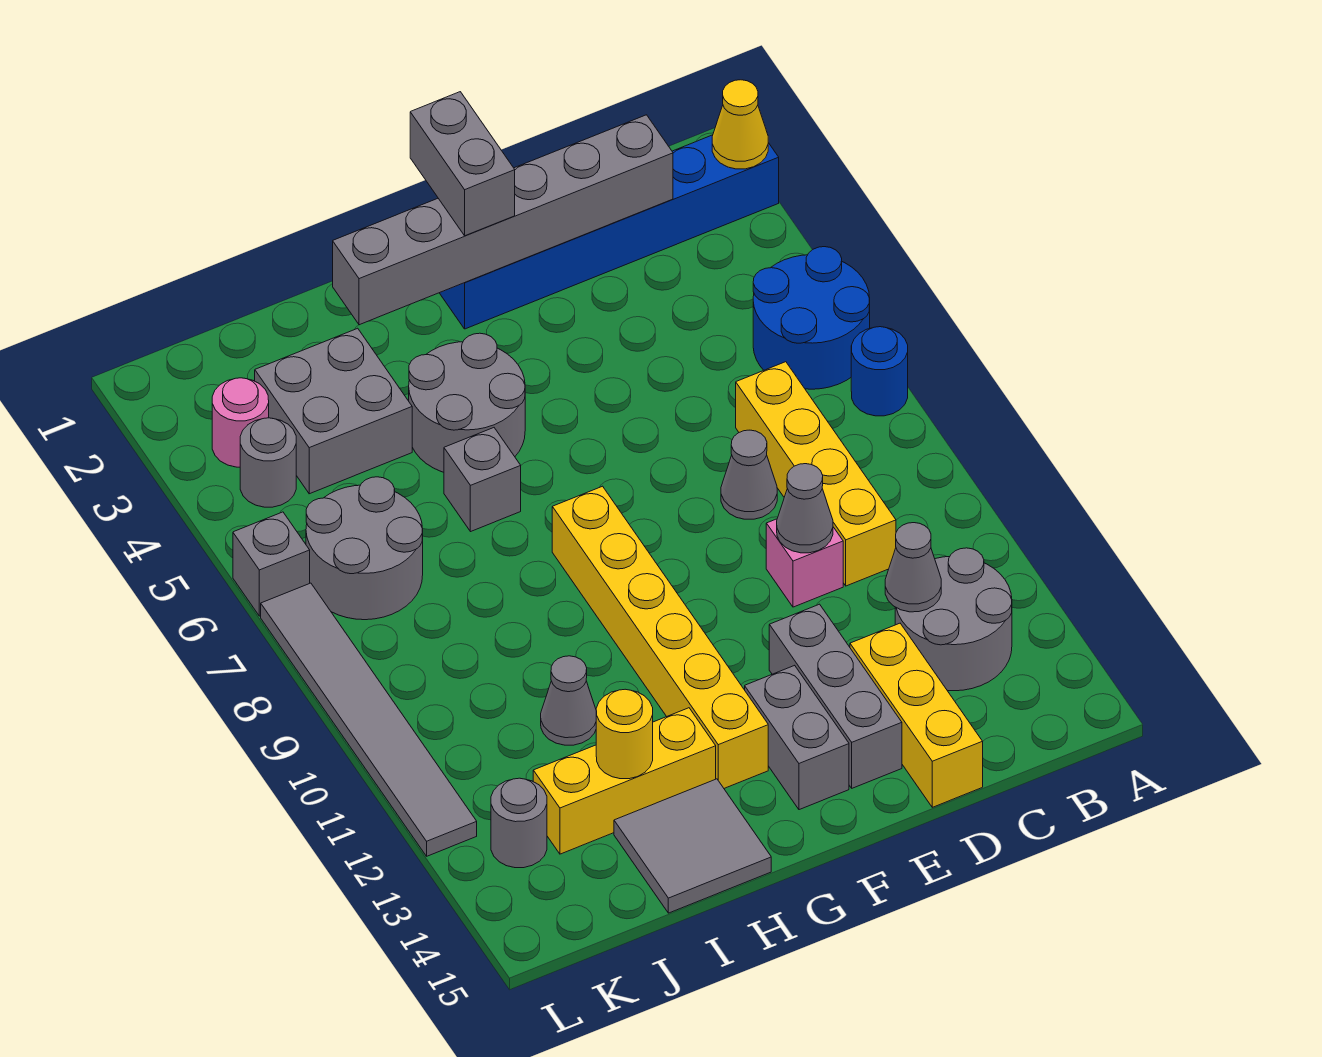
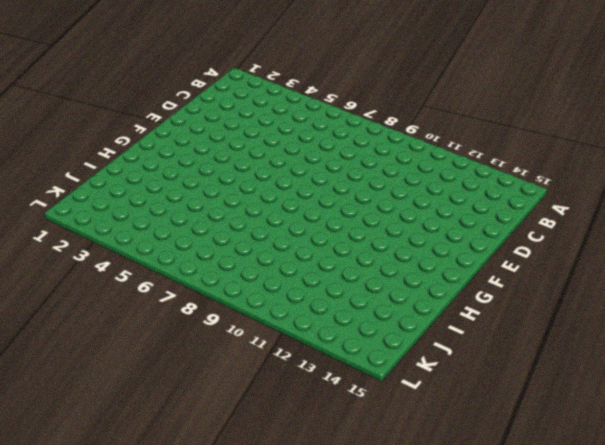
none -> blue brick A2:F2 level 1
none -> blue round brick A5:B6 level 1
none -> blue round brick A7 level 1

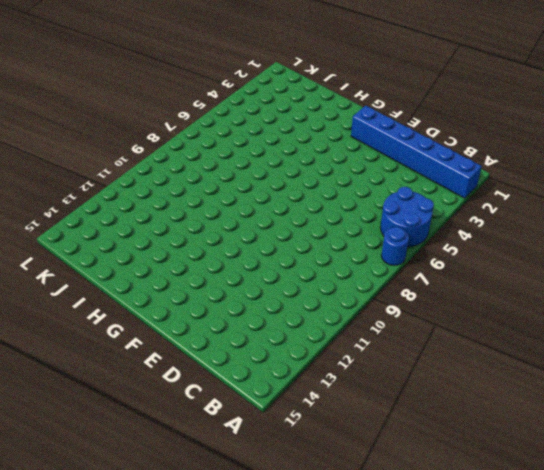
none -> grey round brick B12:C13 level 1
none -> yellow brick C7:C10 level 1
none -> grey cone D8 level 1

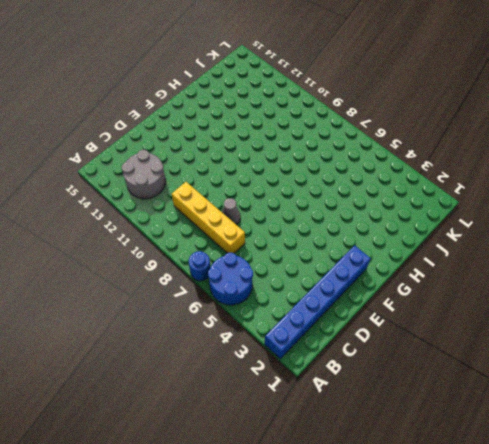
none -> pink brick D10 level 1
none -> yellow brick D13:D15 level 1
none -> grey brick E12:E14 level 1

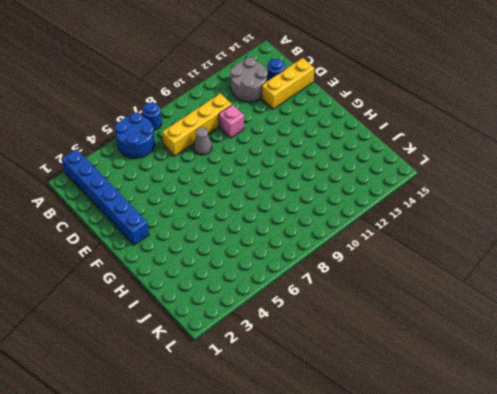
blue round brick C14 level 1 -> none
none -> grey brick E12:E14 level 1
none -> grey brick F13:F14 level 1
none -> grey round brick G4:H5 level 1

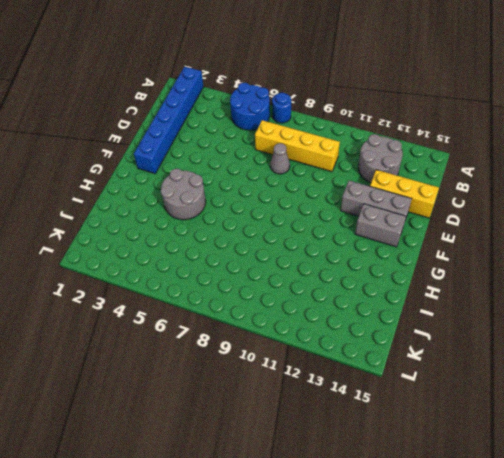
none -> pink brick D10 level 1
none -> yellow brick G8:G13 level 1
none -> grey brick H6 level 1

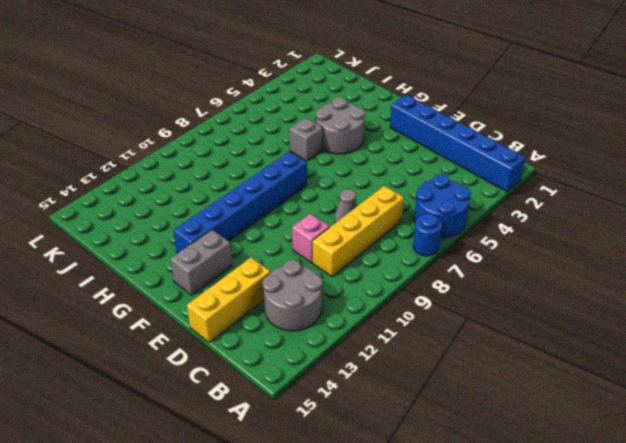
blue brick G8:G13 level 1 -> yellow brick G8:G13 level 1
none -> grey brick E12:E14 level 1
none -> yellow brick H13:J13 level 1
none -> grey tile H14:I15 level 1

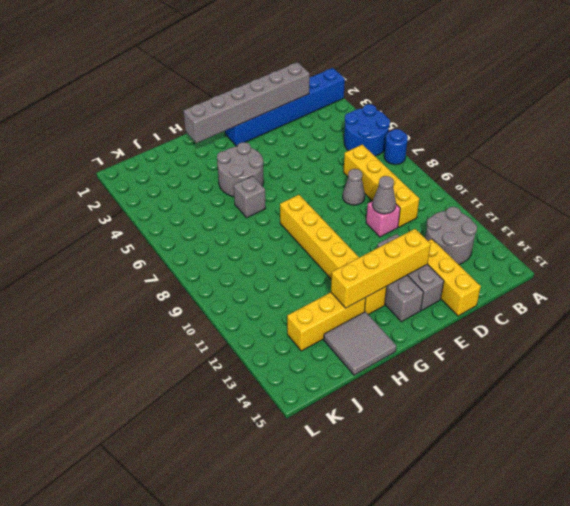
yellow brick E13:H13 level 2 -> none
none -> grey brick I3:J4 level 1
none -> grey cone I11 level 1
none -> grey round brick J6:K7 level 1

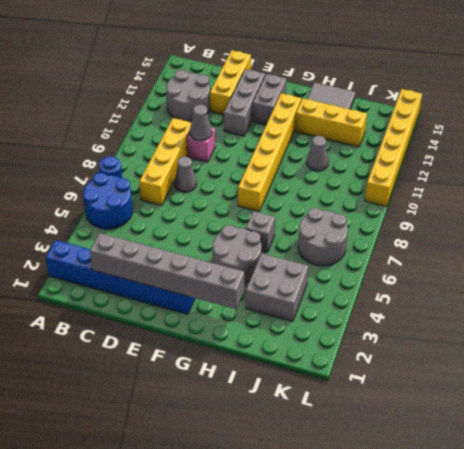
yellow brick L10:L15 level 1 -> grey tile L7:L12 level 1
none -> pink round brick K3 level 1
none -> grey round brick K4 level 1
none -> grey round brick K13 level 1

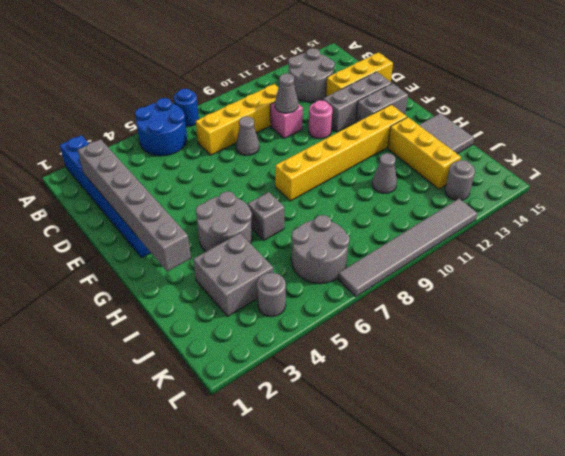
pink round brick E11 level 1 -> pink round brick K3 level 1
none -> grey brick L6 level 1
none -> yellow cone A2 level 2
none -> grey cone C12 level 2

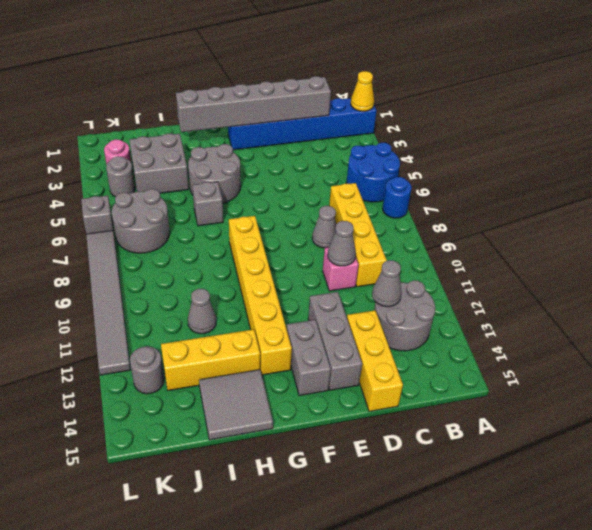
none -> yellow round brick I13 level 2
none -> grey brick F1:F2 level 3

